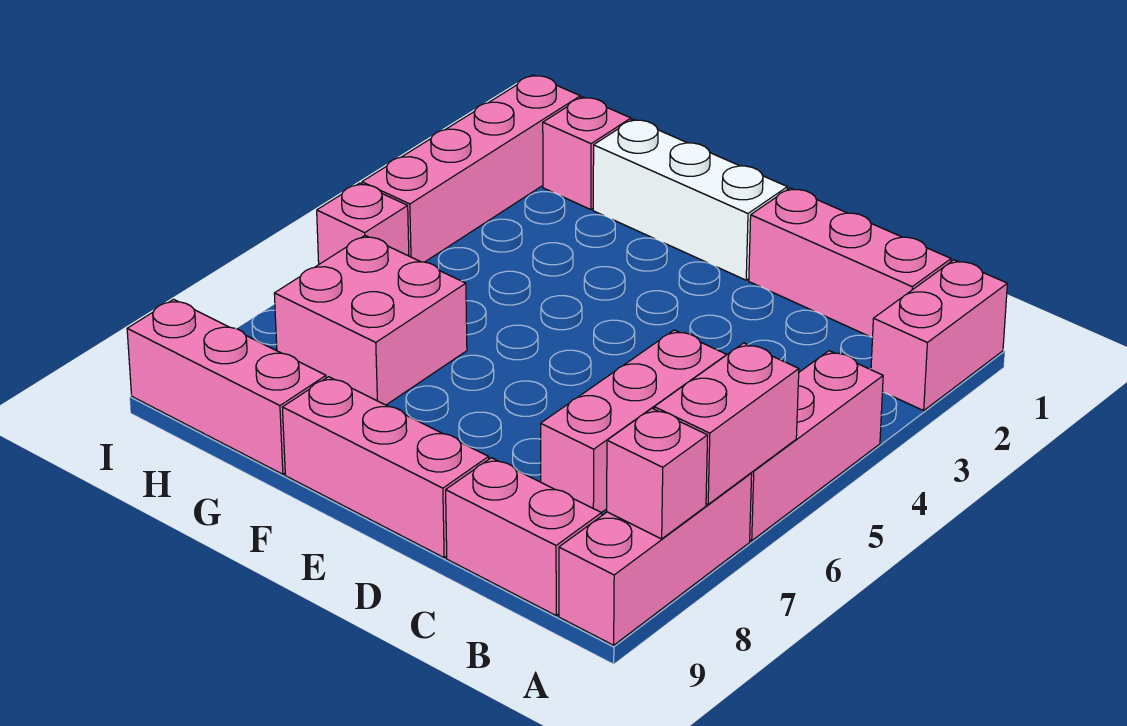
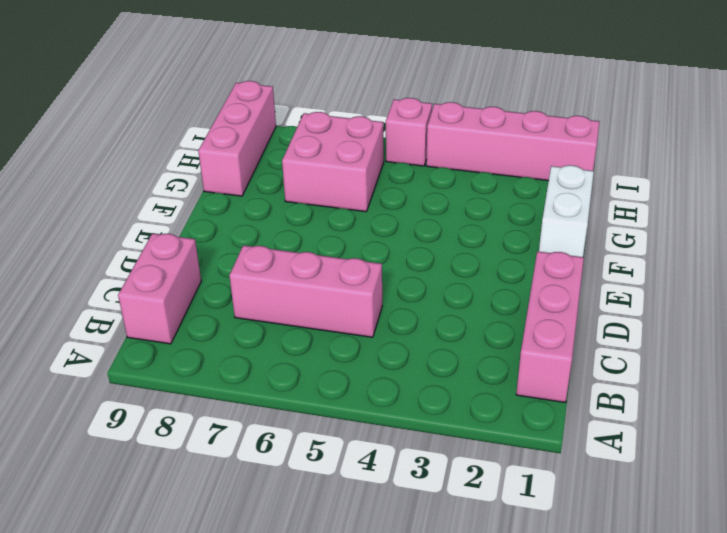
white brick F1:G1 level 1 -> white brick E1:G1 level 1
none -> pink brick A1:A2 level 1
none -> pink brick A4:A6 level 1
none -> pink brick A7:A9 level 1

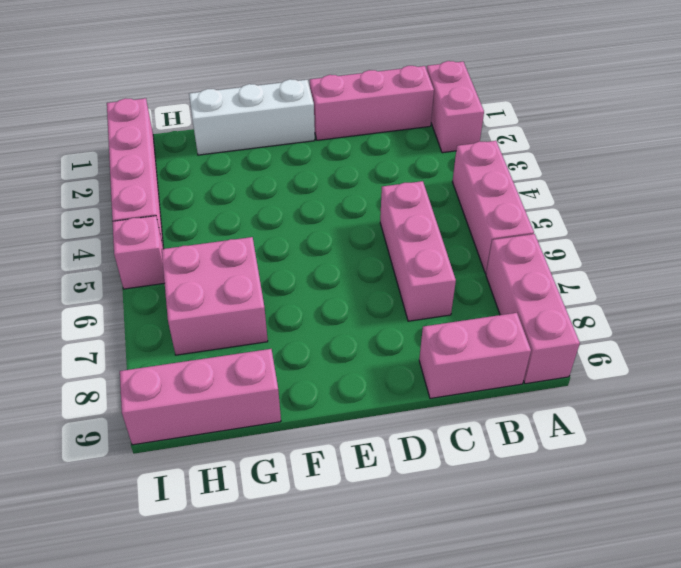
none -> pink brick D9:F9 level 1
none -> pink brick H1 level 1
none -> pink brick A6:A7 level 2

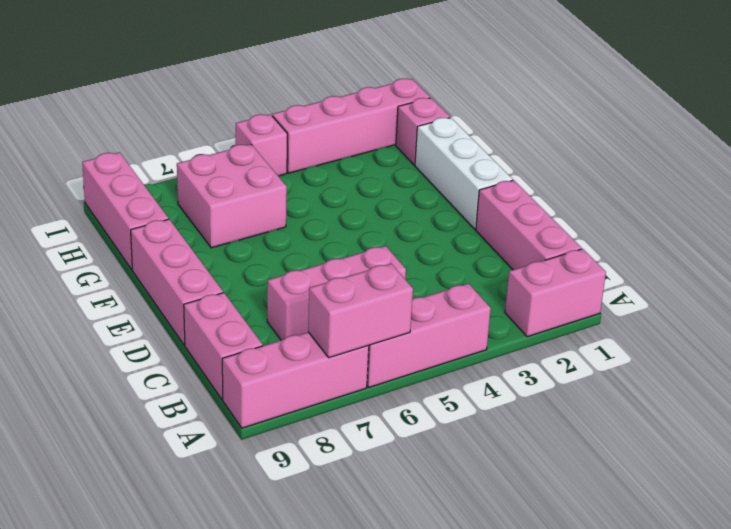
none -> pink brick A8 level 2

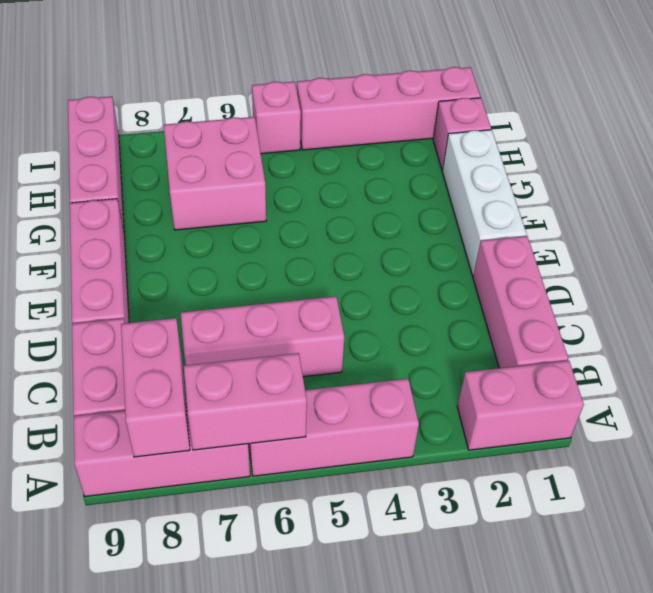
pink brick A8:B8 level 2 -> pink brick A8 level 2

